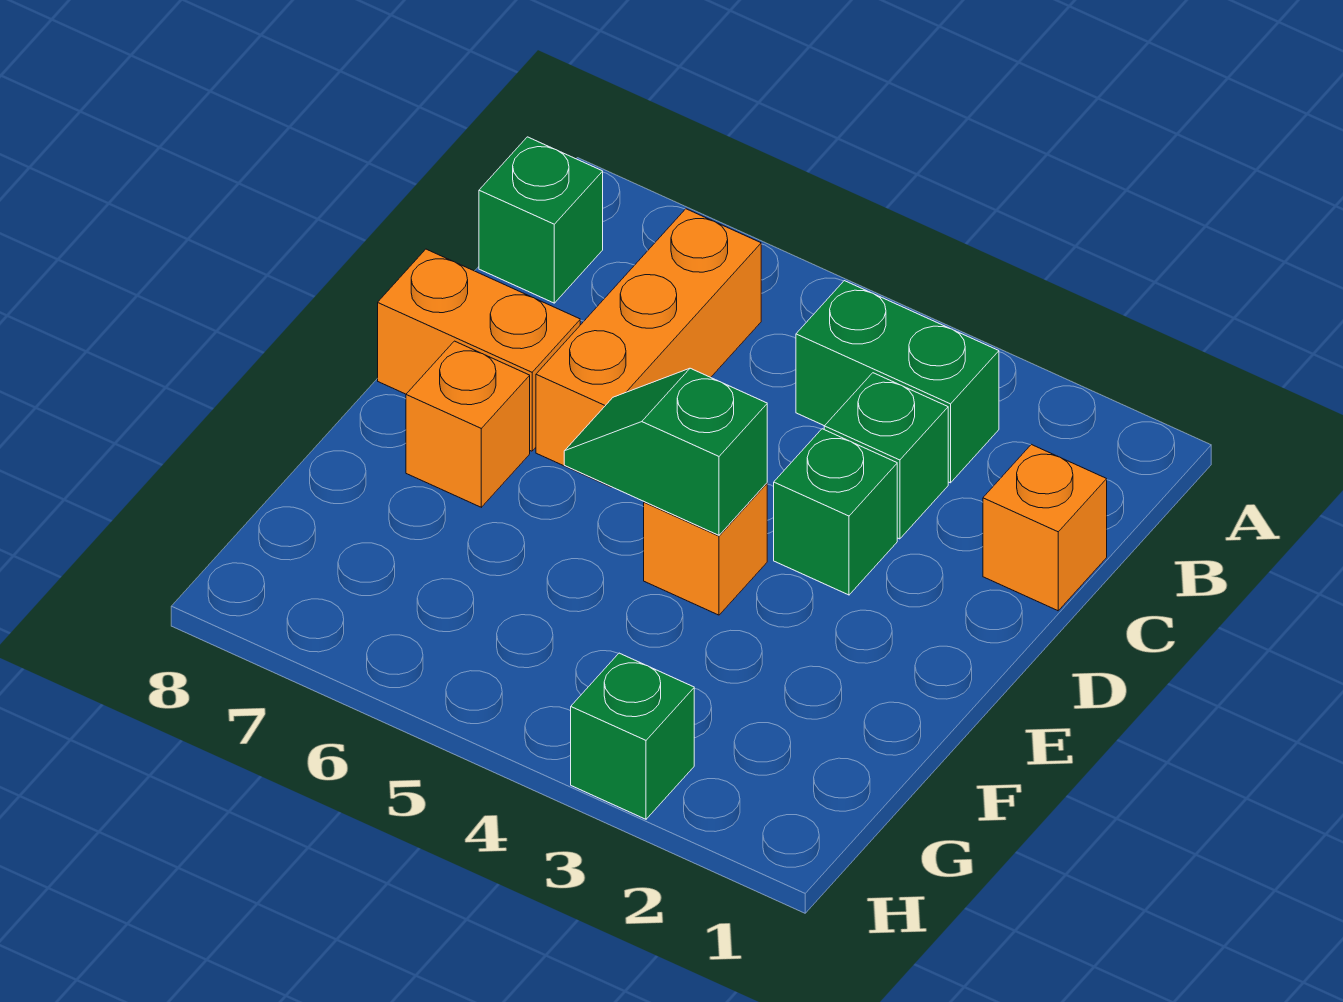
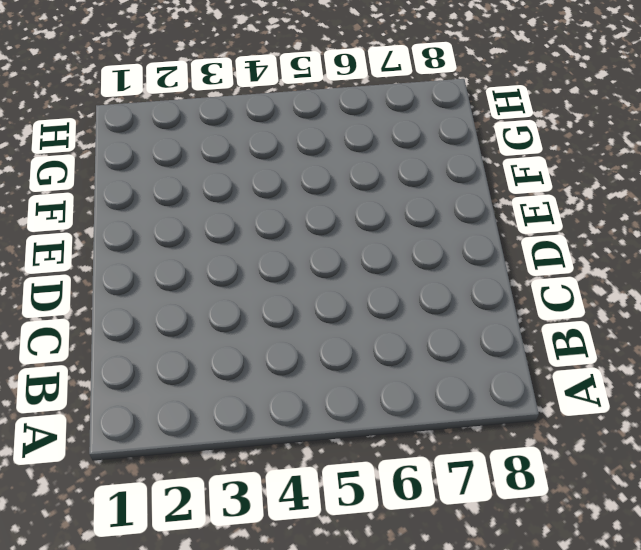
none -> green brick B3:B4 level 1
none -> orange brick B6:D6 level 1

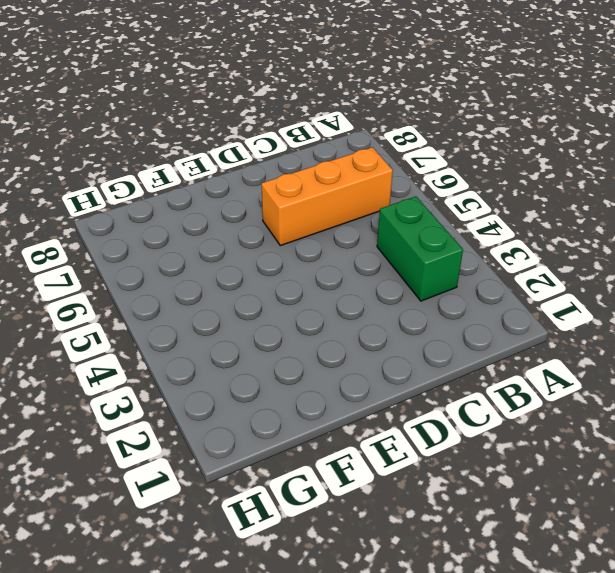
none -> green brick B8 level 1
none -> orange brick C1 level 1

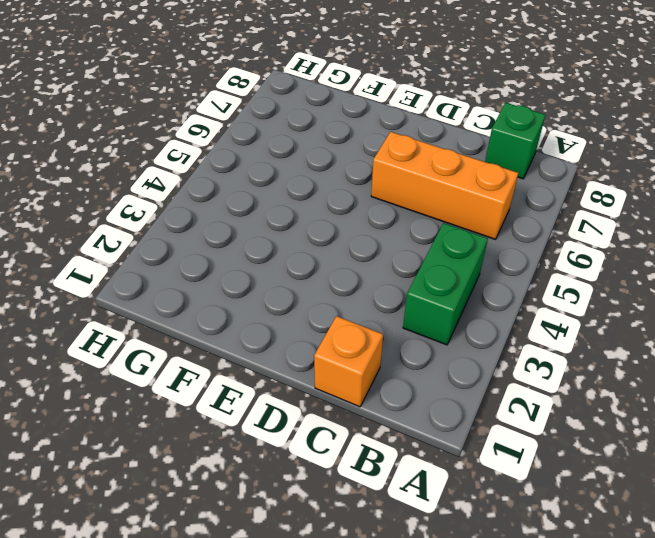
none -> green brick C3 level 1
none -> green brick D3 level 1

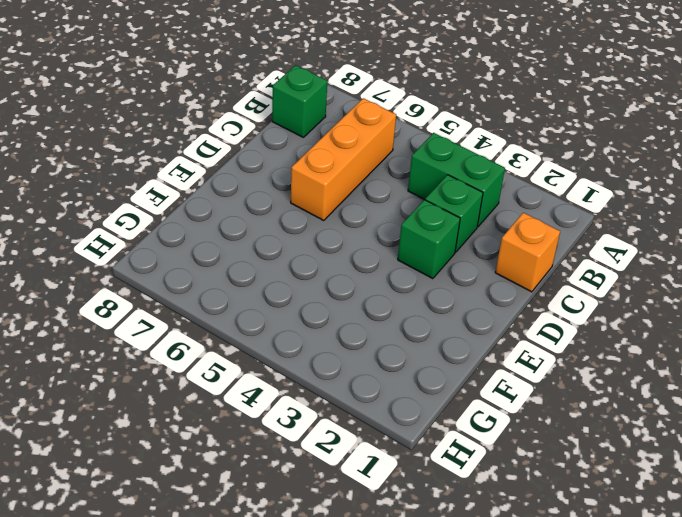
none -> orange brick D7:D8 level 1
none -> orange brick E4 level 1

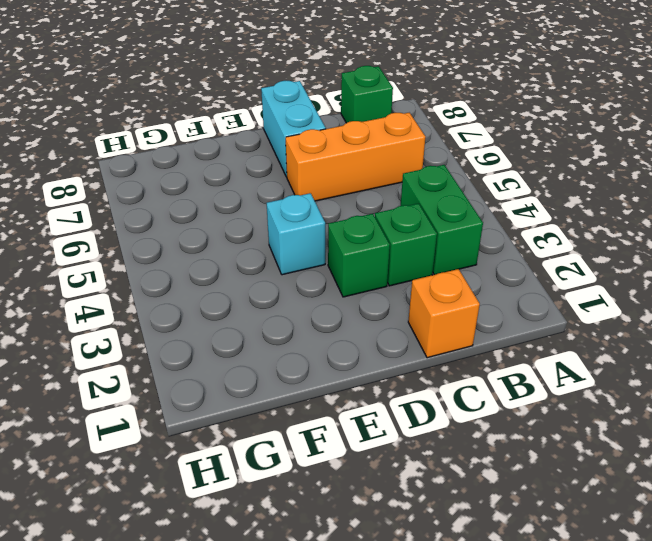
cyan brick D7:D8 level 1 -> orange brick D7:D8 level 1
cyan brick E4 level 1 -> orange brick E4 level 1
none -> orange brick E7 level 1
none -> green brick H3 level 1

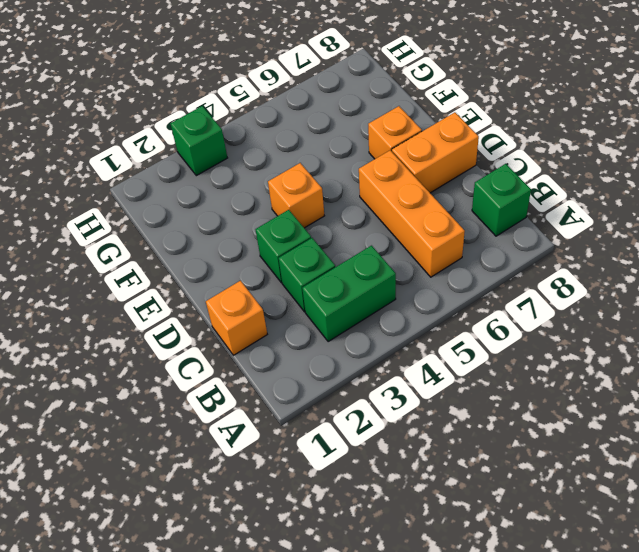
none -> green slope E4:E5 level 2 top 4

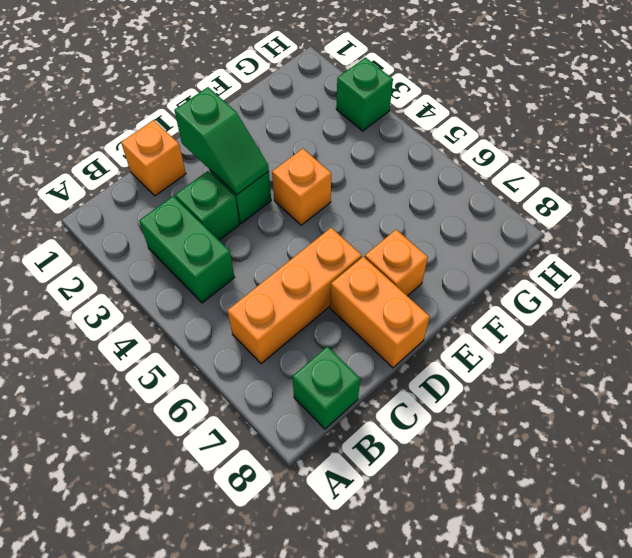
green slope D2:D3 level 2 top 2 -> green slope E4:E5 level 2 top 4

